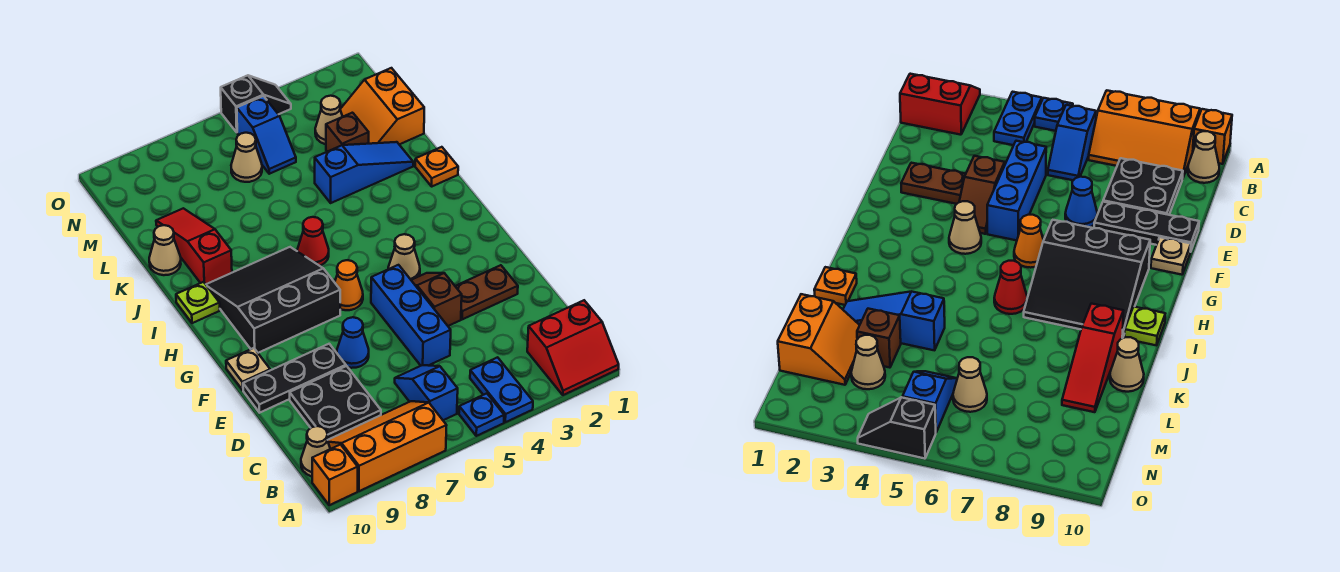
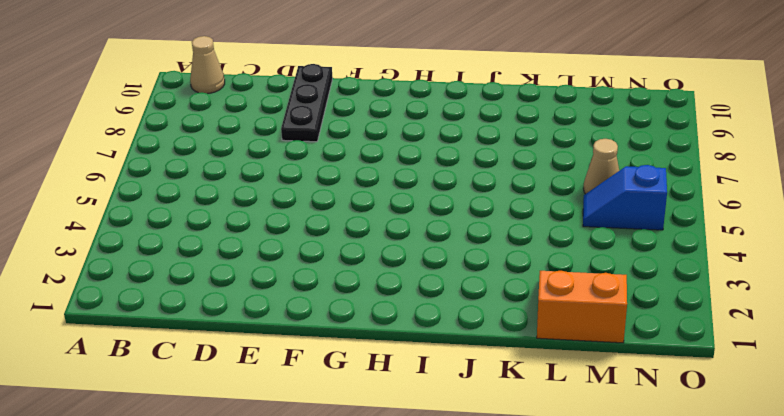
none -> red slope A1:B2 level 1 top B
none -> blue plate A4:B4 level 1
none -> blue plate A5 level 1

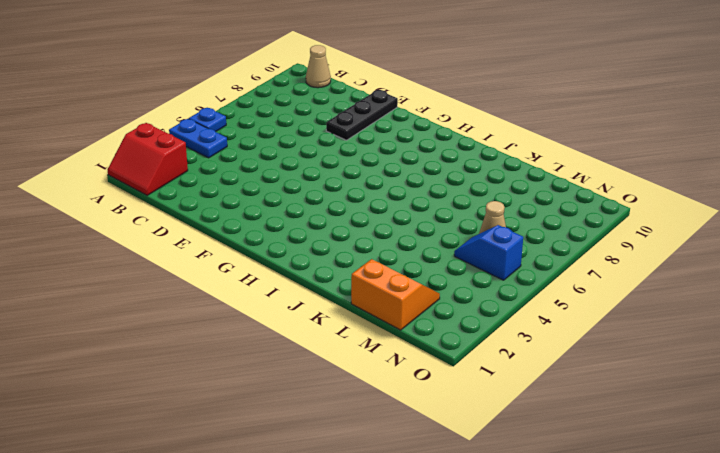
red slope A1:B2 level 1 top 2 -> red slope A1:B2 level 1 top B
none -> orange slope A7:B9 level 1 top A
none -> orange brick A10 level 1
none -> blue slope B6:C6 level 1 top B

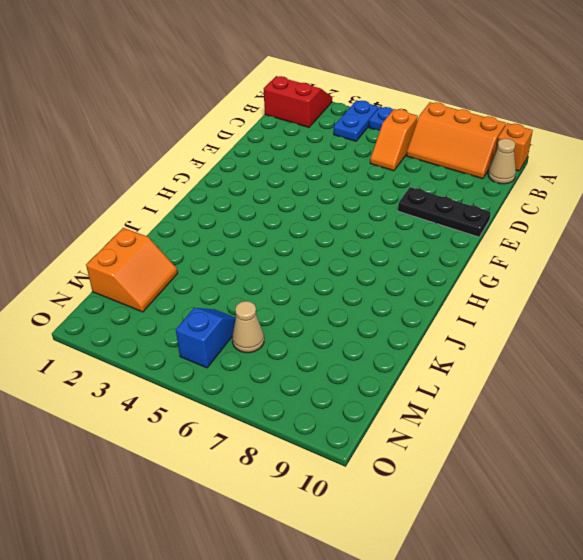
orange slope B6:C6 level 1 top B -> blue slope B6:C6 level 1 top B
none -> black plate C8:D9 level 1
none -> blue brick D5:F5 level 1
none -> brown plate E2:E3 level 1

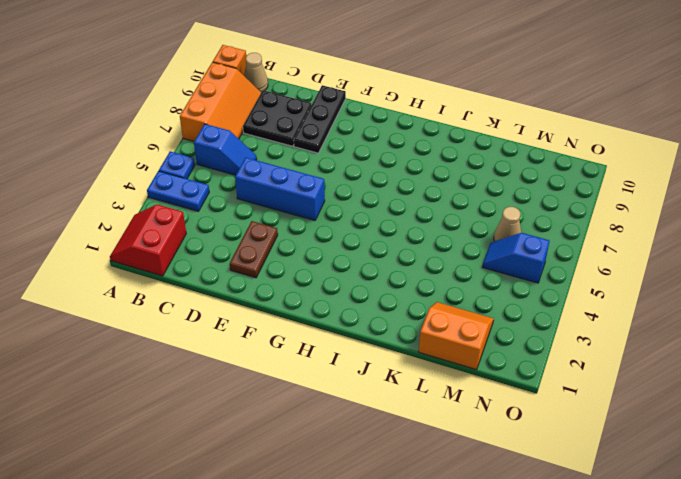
none -> brown slope E4:F4 level 1 top E
none -> blue cone E7 level 1
none -> tan plate F10 level 1

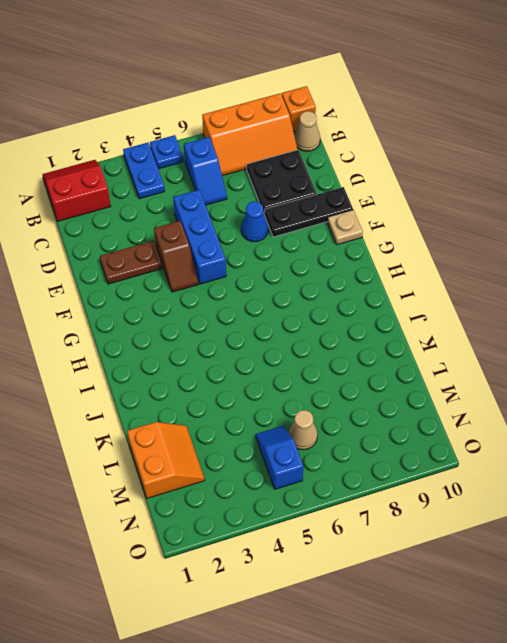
none -> tan cone G4 level 1
none -> orange cone G6 level 1
none -> black slope G7:I9 level 1 top G

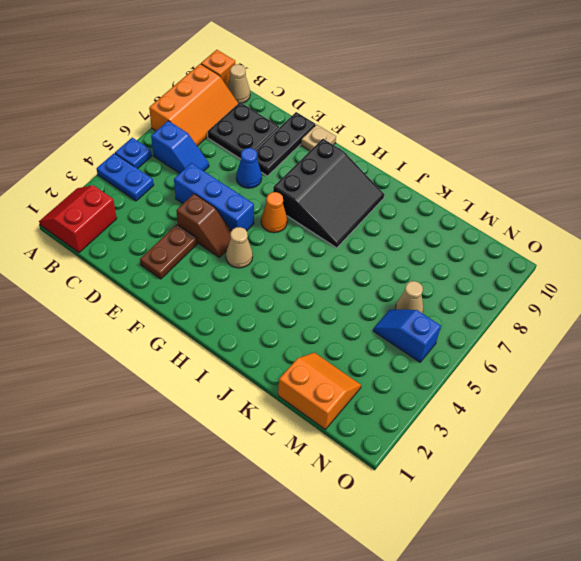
none -> red cone I6 level 1
none -> lime plate I10 level 1
none -> orange plate J1 level 1

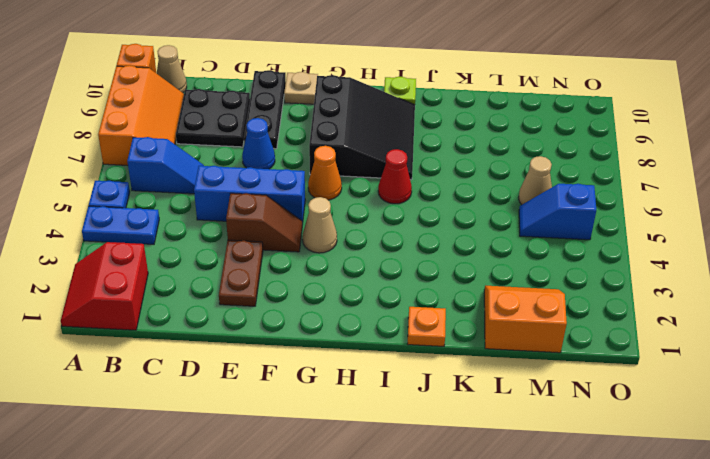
none -> red slope J9:L9 level 1 top J
none -> blue slope K2:K4 level 1 top 4
none -> tan cone K10 level 1

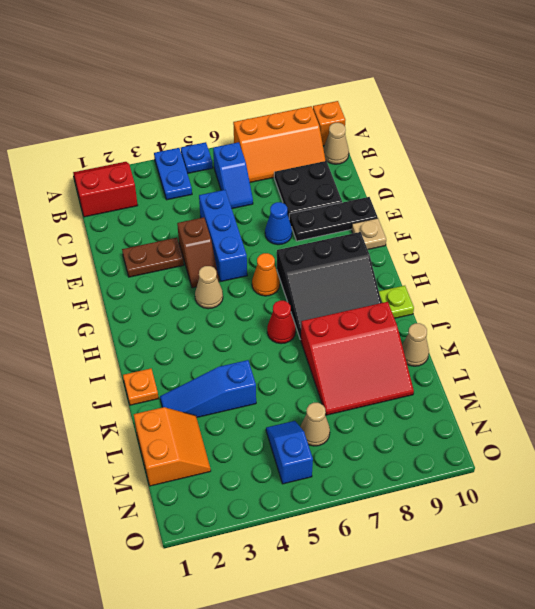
red slope J7:L9 level 1 top J -> red slope J9:L9 level 1 top J
none -> brown brick L3 level 1
none -> tan cone M3 level 1
none -> black slope O4:O5 level 1 top 5

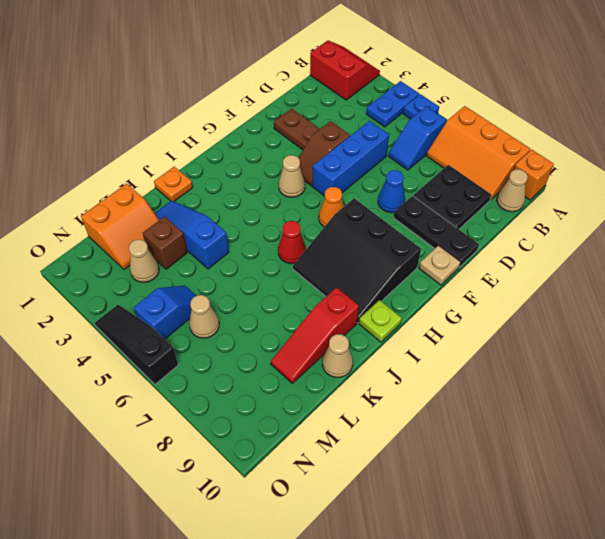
black slope O4:O6 level 1 top 6 -> black slope O4:O5 level 1 top 5

